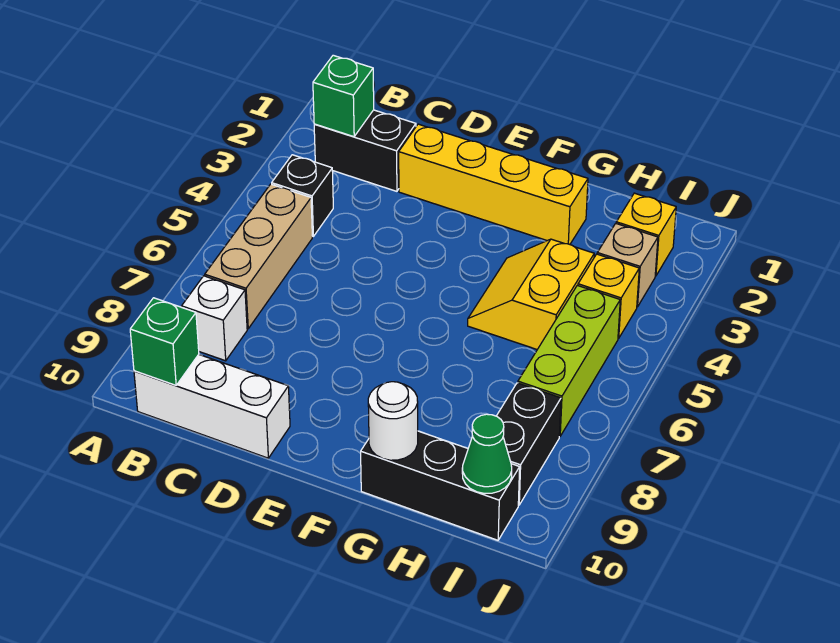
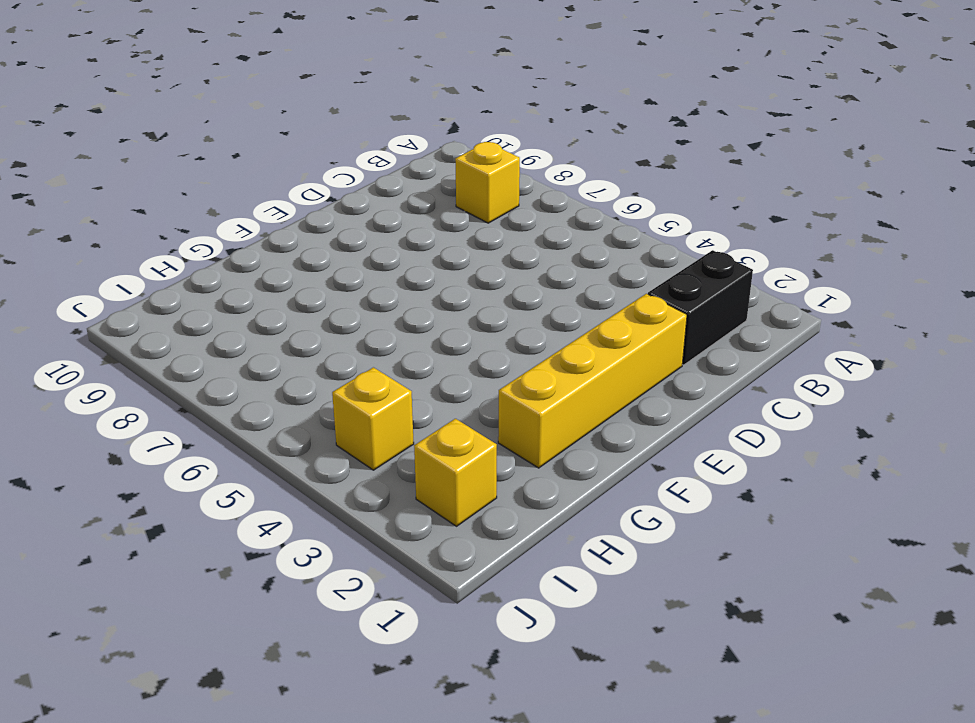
yellow brick B8 level 1 -> white brick B8 level 1
none -> black brick B4 level 1
none -> tan brick B5:B7 level 1
none -> white brick B10:D10 level 1

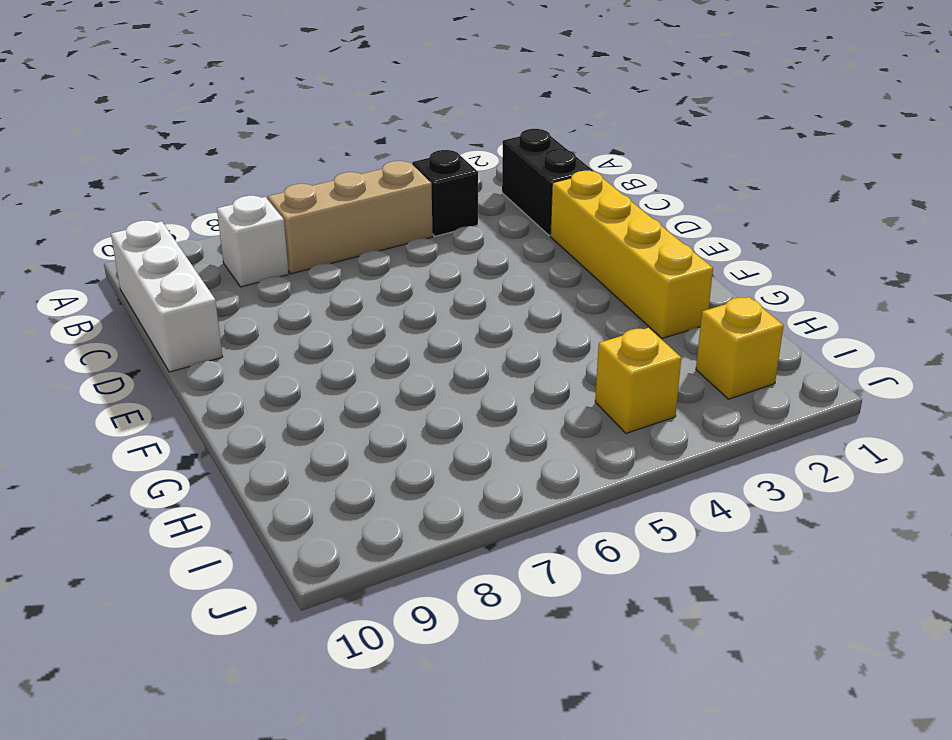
none -> yellow slope G4:H5 level 1 top H
none -> black brick G10:I10 level 1
none -> tan brick I3 level 1

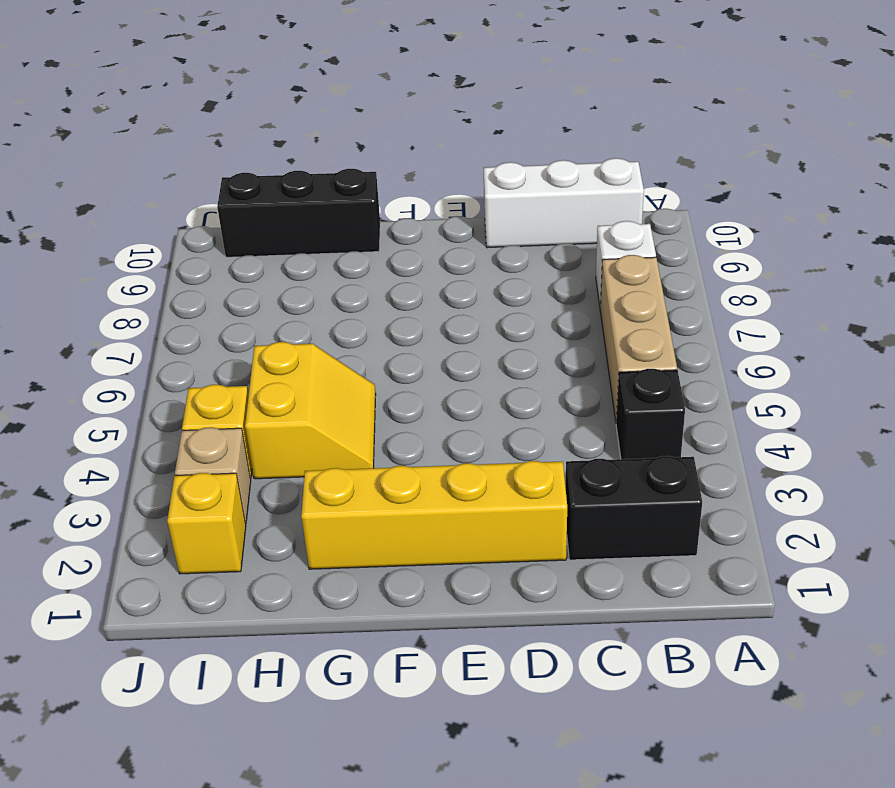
none -> lime brick I5:I7 level 1
none -> black brick I8:I9 level 1
none -> green brick B2 level 2

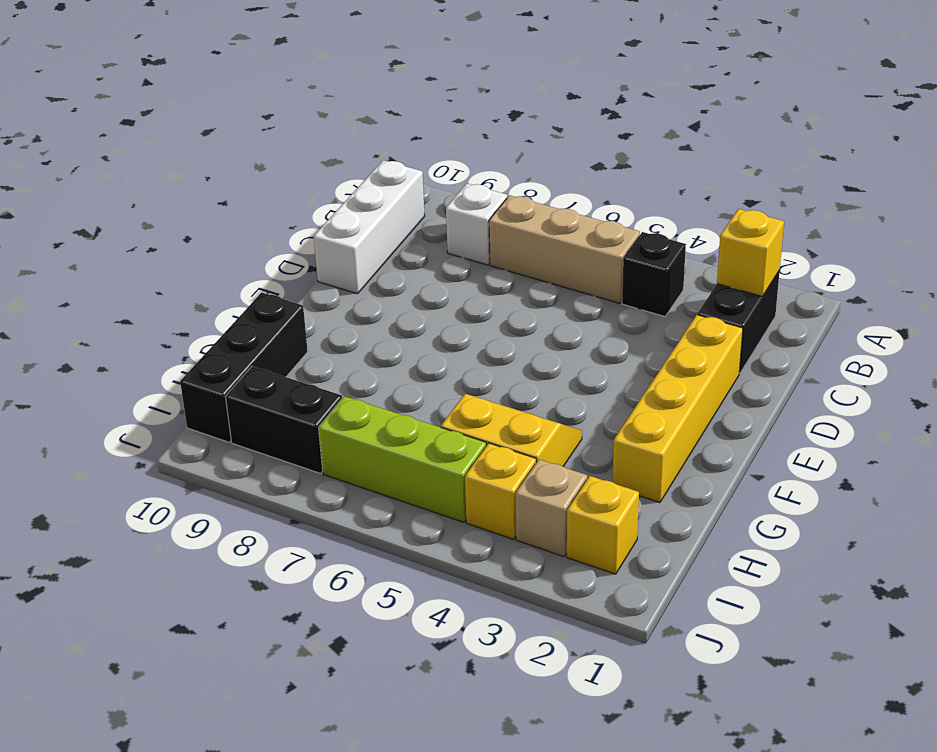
yellow brick B2 level 2 -> green brick B2 level 2
none -> green brick B10 level 2
none -> white round brick G10 level 2
none -> green cone I10 level 2

